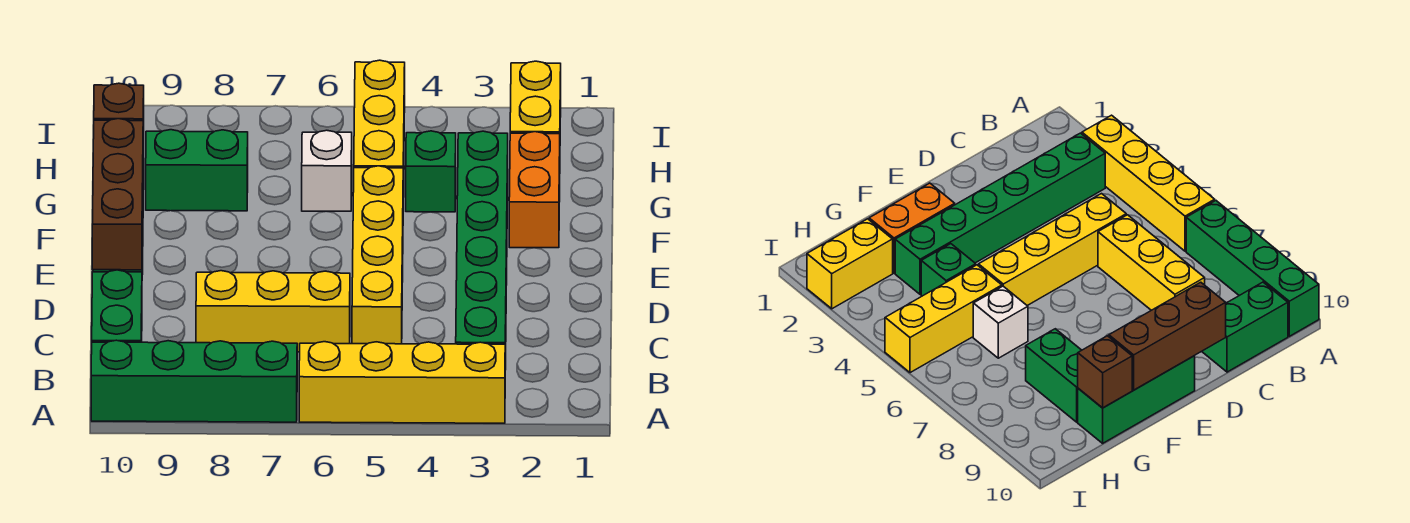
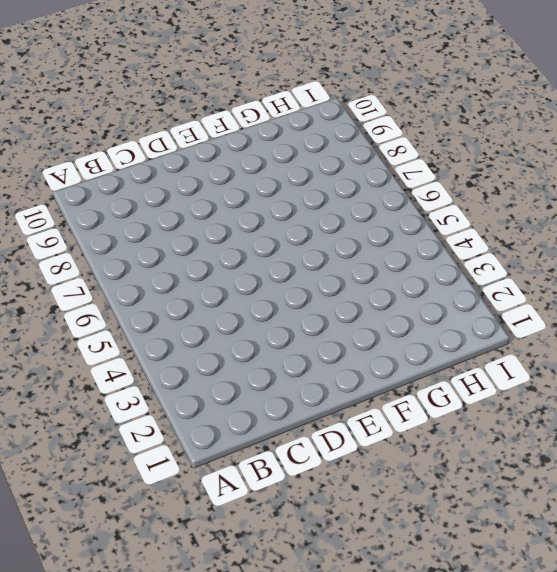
none -> yellow brick A3:A6 level 1
none -> green brick A7:A10 level 1
none -> green brick B3:G3 level 1

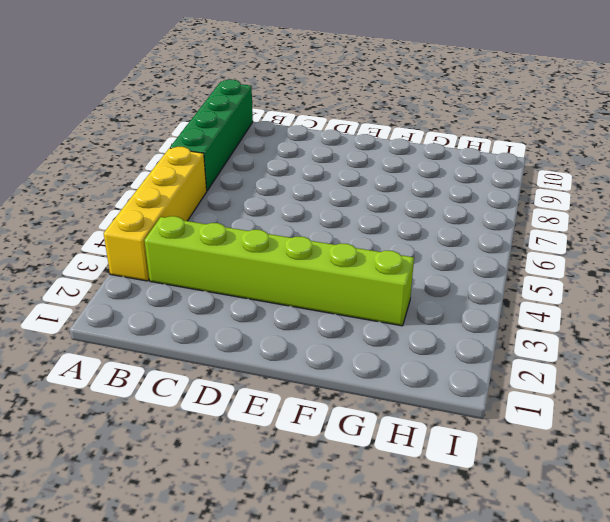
lime brick B3:G3 level 1 -> green brick B3:G3 level 1
none -> green brick B10:C10 level 1
none -> yellow brick C5:F5 level 1
none -> yellow brick C6:C8 level 1

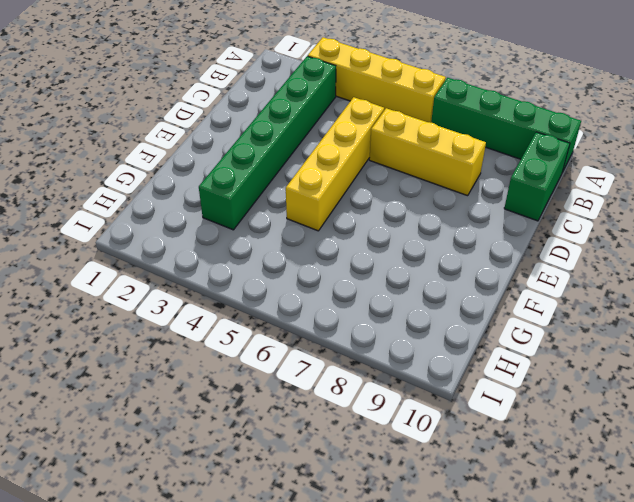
none -> green brick E10:G10 level 1
none -> orange brick F2:G2 level 1
none -> green brick G4 level 1

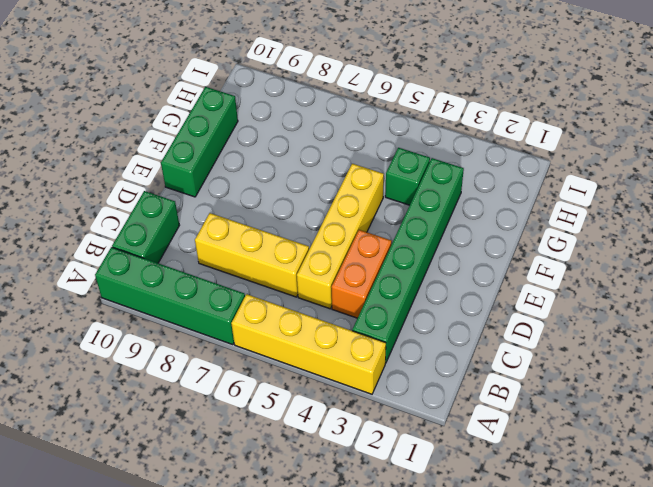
orange brick C4:D4 level 1 -> orange brick F2:G2 level 1
none -> yellow brick G5:I5 level 1
none -> white brick G6 level 1
none -> green brick G8:G9 level 1

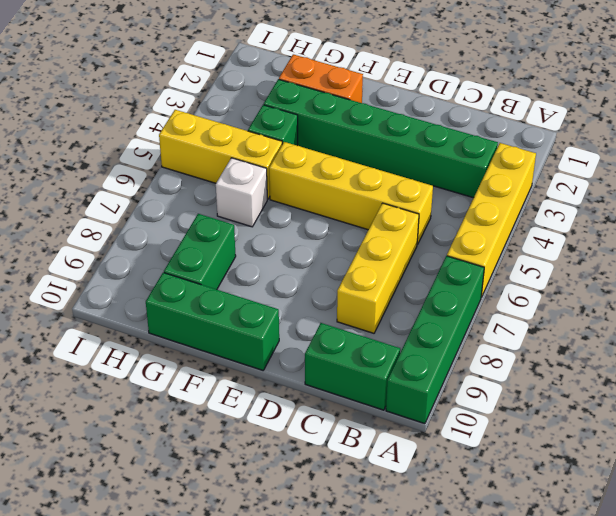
none -> yellow brick H2:I2 level 1
none -> brown brick D10:F10 level 2
none -> brown brick G10 level 2

